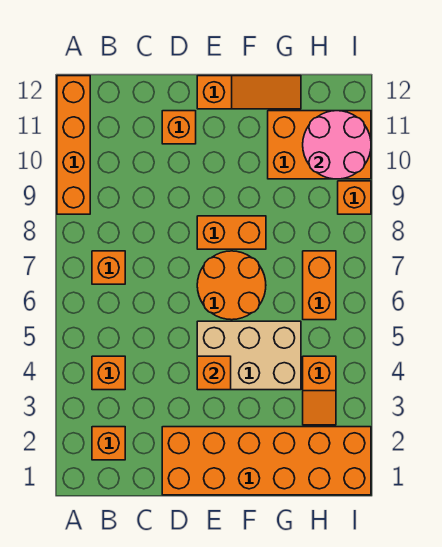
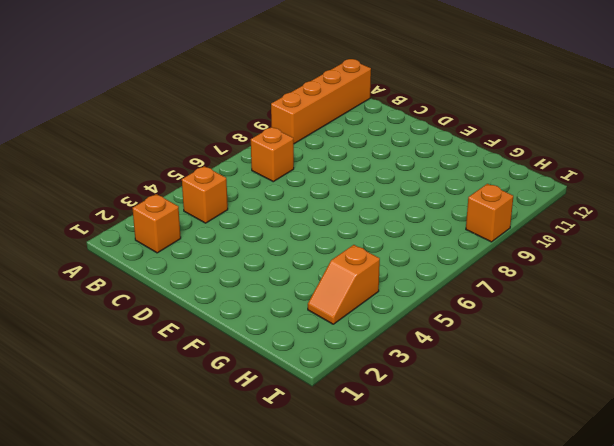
none -> orange brick D1:I2 level 1
none -> orange brick D11 level 1
none -> tan brick E4:G5 level 1

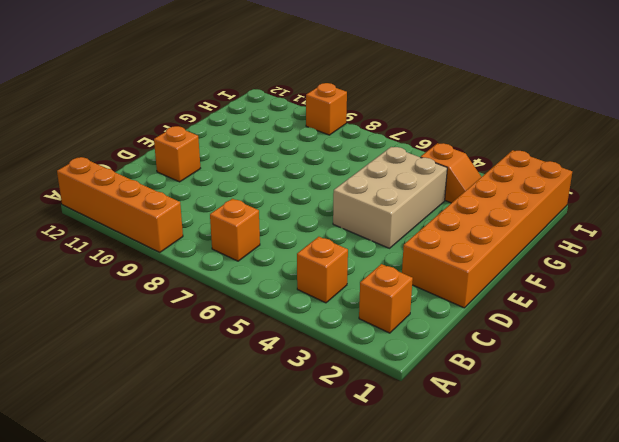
none -> orange round brick E6:F7 level 1
none -> orange brick E8:F8 level 1
none -> orange slope E12:G12 level 1 top E

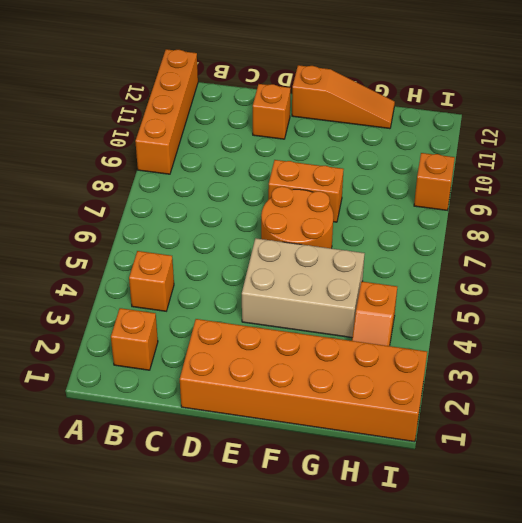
none -> orange brick B7 level 1
none -> orange brick G10:I11 level 1
none -> orange brick H6:H7 level 1

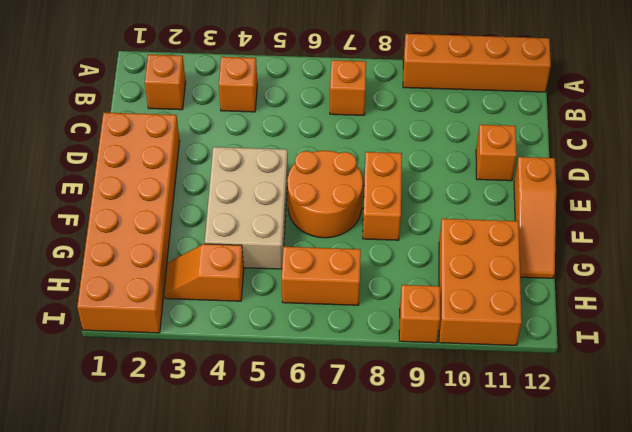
none -> orange brick E4 level 2
none -> pink round brick H10:I11 level 2

